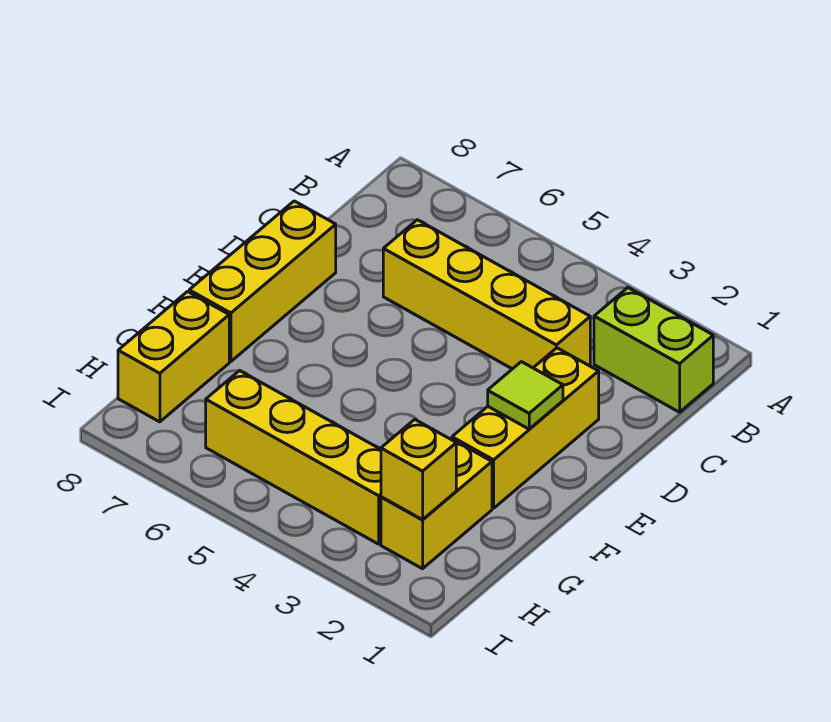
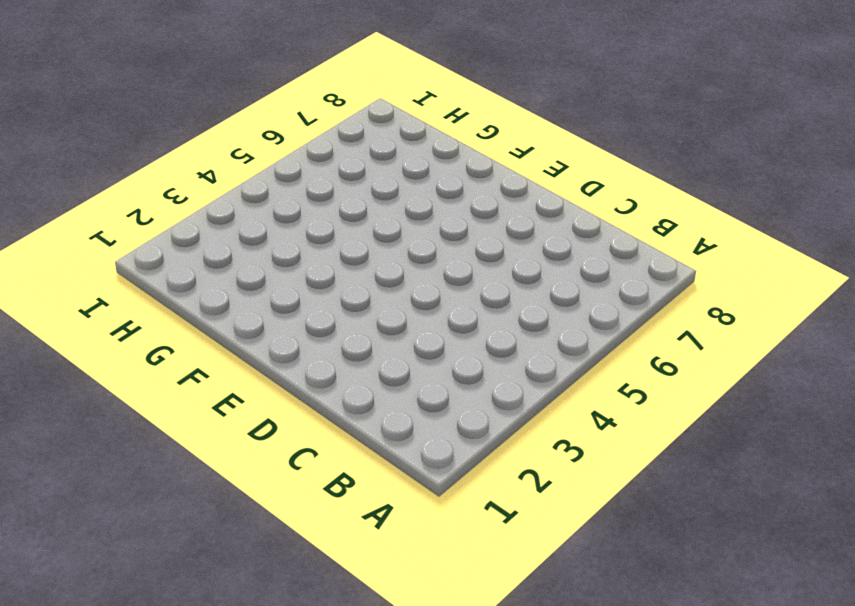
none -> lime brick B1:B2 level 1
none -> yellow brick C3:C6 level 1

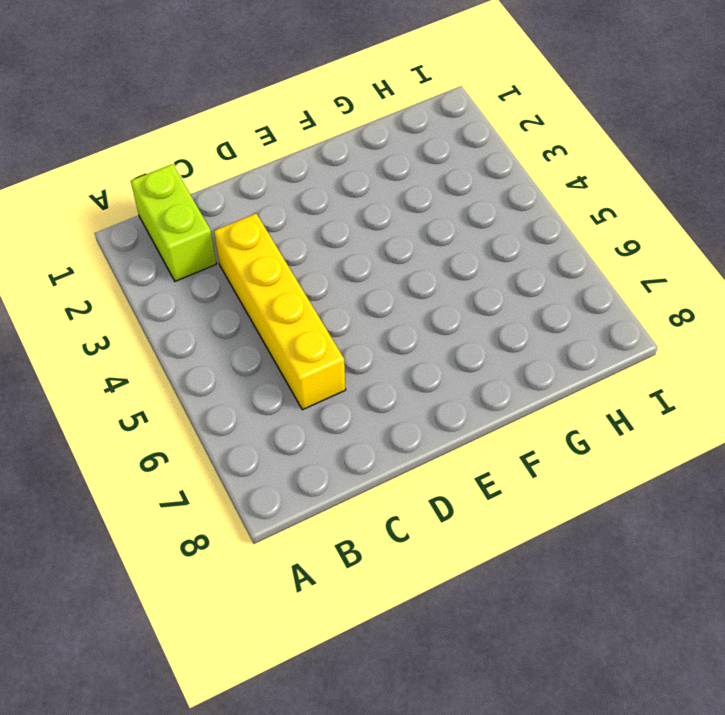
none -> yellow brick D2:F2 level 1
none -> yellow brick D8:F8 level 1

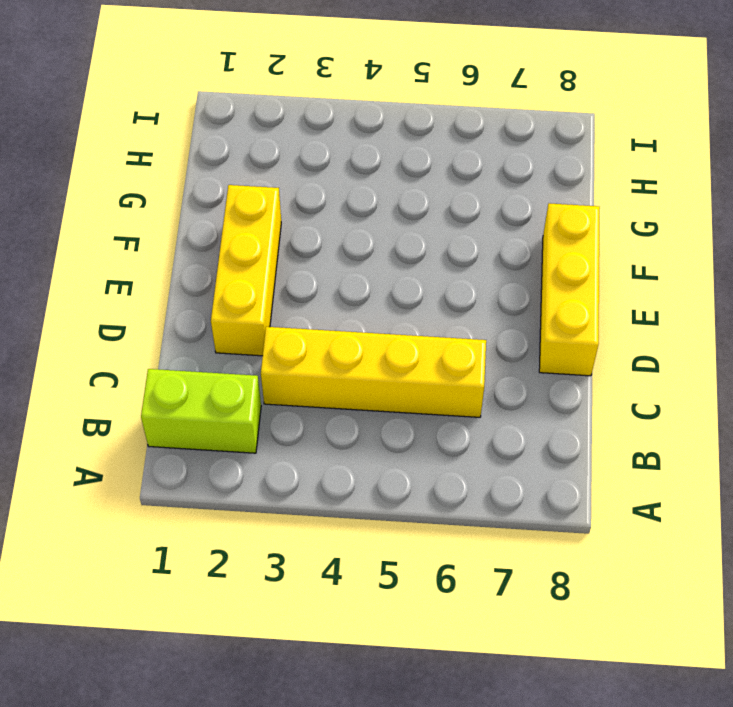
none -> yellow brick G2:H2 level 1
none -> yellow brick G8:H8 level 1

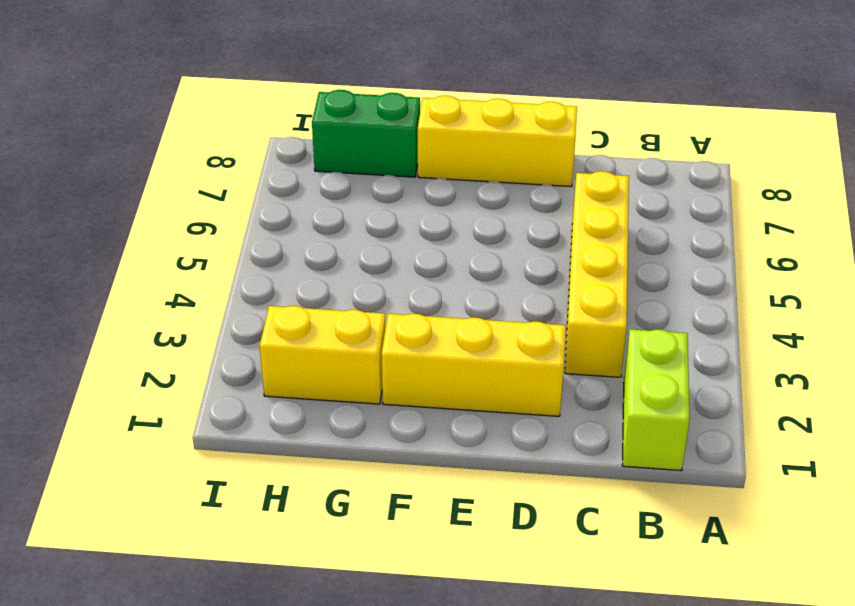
green brick G8:H8 level 1 -> yellow brick G8:H8 level 1
none -> yellow brick H3:H6 level 1
none -> lime tile E2 level 2

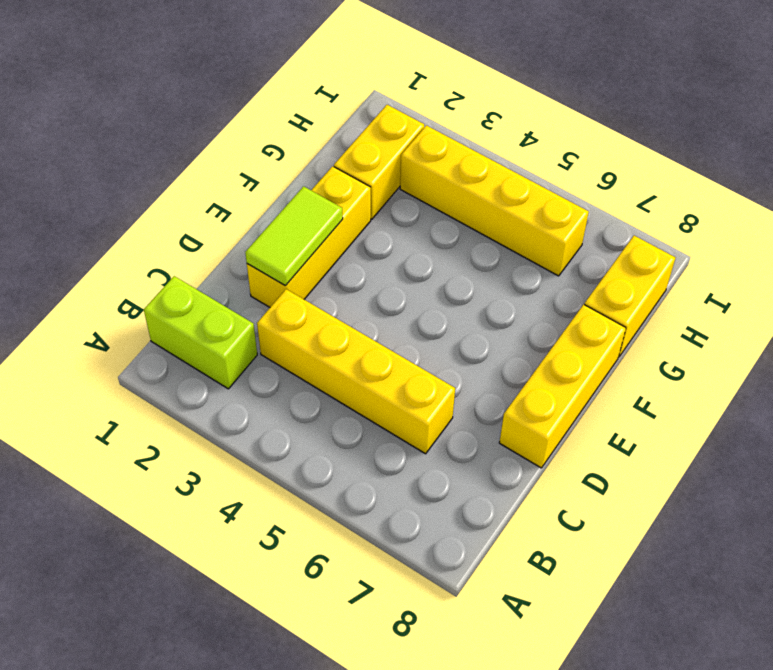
lime tile D2:E2 level 2 -> lime tile E2 level 2
none -> yellow brick H2 level 2

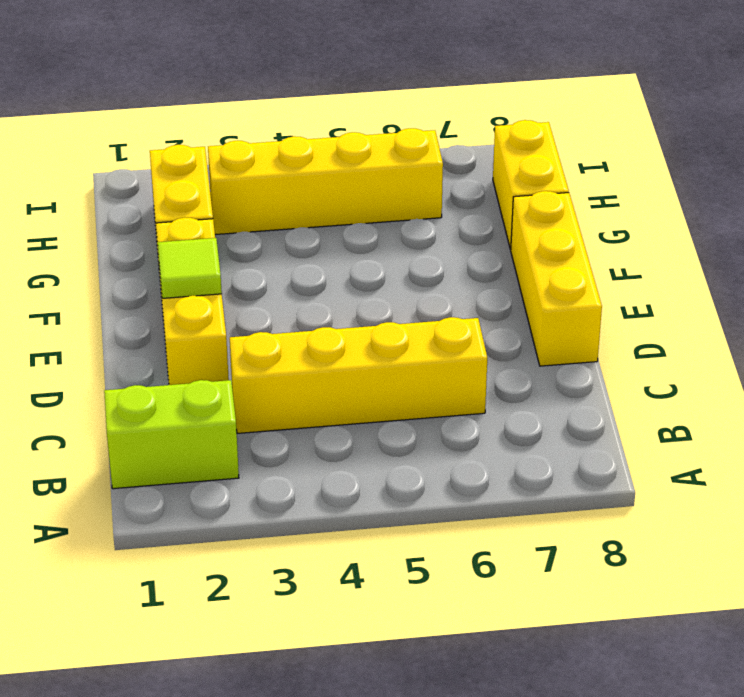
none -> yellow brick H2 level 2

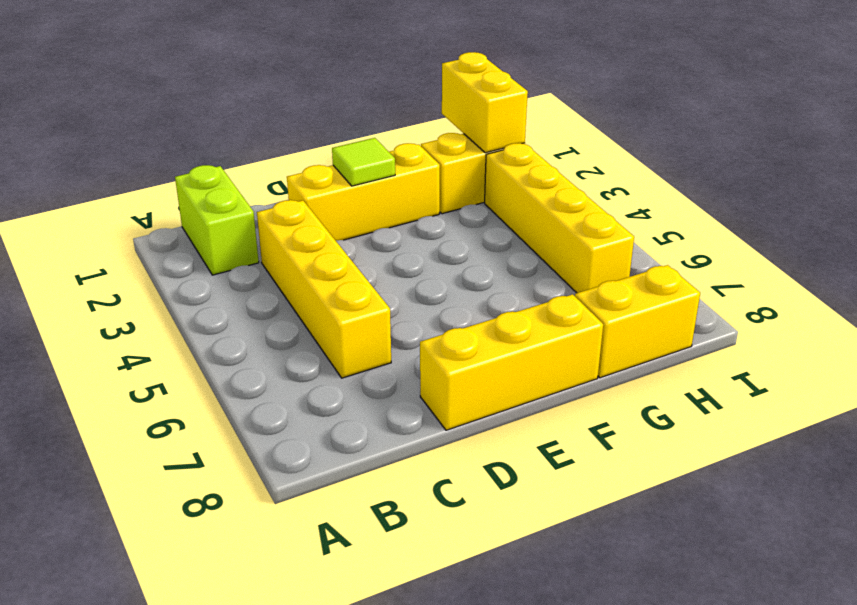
yellow brick H1:H2 level 2 -> yellow brick H2 level 2

